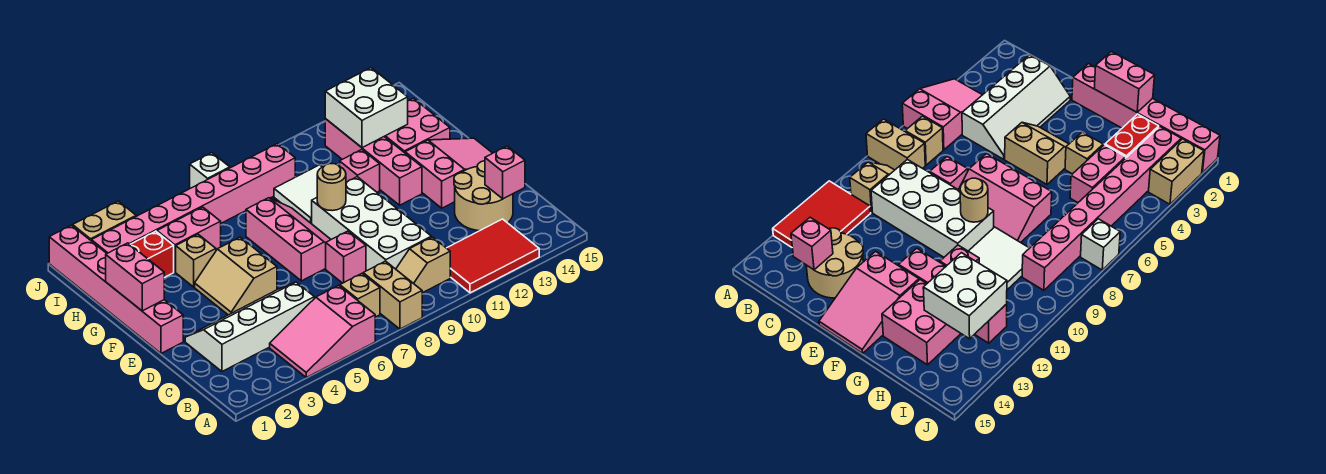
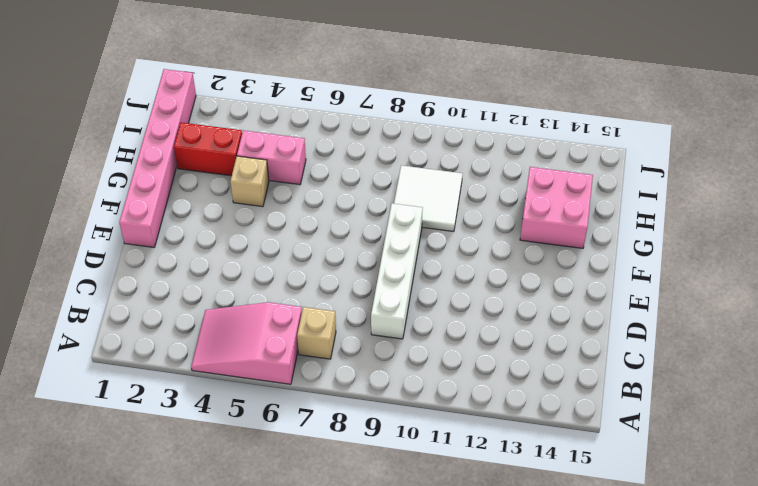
white brick C9:F9 level 1 -> white brick C9:F10 level 1
none -> tan brick A8:B8 level 1
none -> red tile A11:B13 level 1
none -> tan slope B9:B10 level 1 top 10

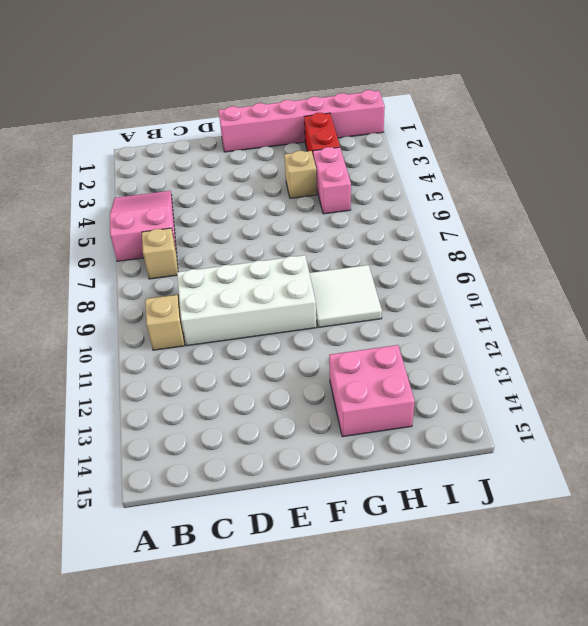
none -> tan brick A8:B8 level 1
none -> red tile A11:B13 level 1
none -> white slope C2:D5 level 1 top C

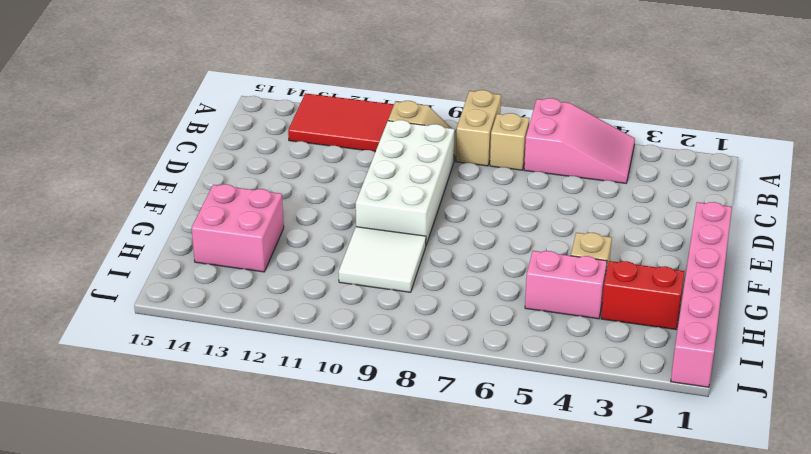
none -> white slope C2:D5 level 1 top C
none -> tan round brick C13:D14 level 1
none -> pink brick D8 level 1

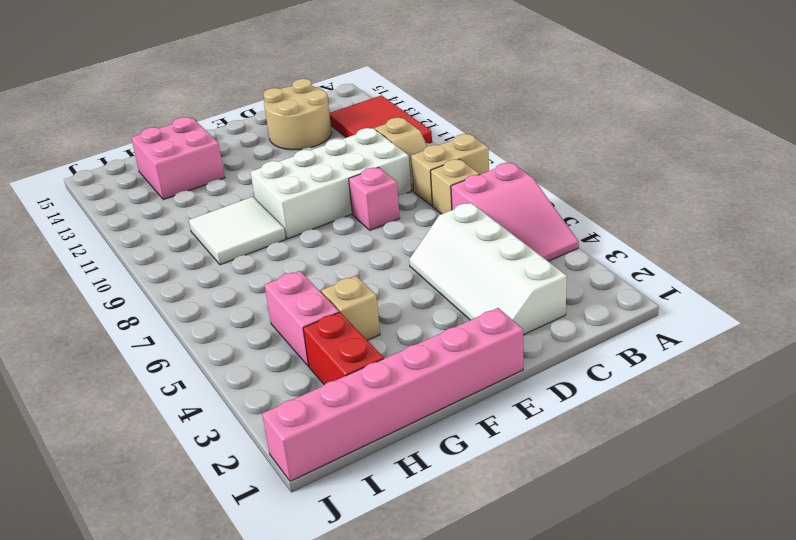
none -> tan slope E4:F5 level 1 top 5
none -> pink slope E7:G8 level 1 top 7
none -> pink slope E13:F15 level 1 top 13

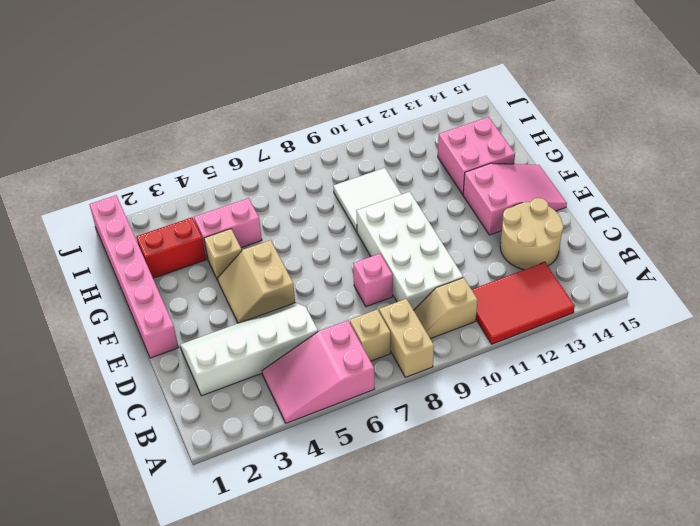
none -> pink slope E7:G8 level 1 top 7
none -> pink brick F12:I12 level 1
none -> pink brick G11 level 1

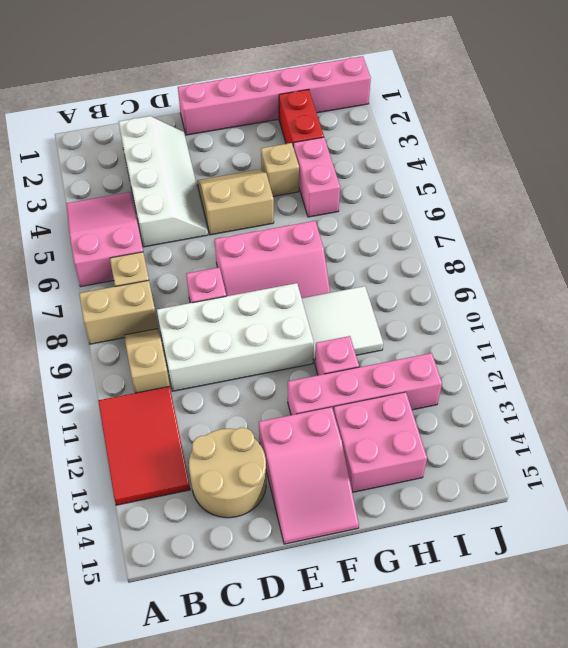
none -> pink brick I2:I9 level 1
none -> tan brick J2:J3 level 1
none -> white brick J7 level 1

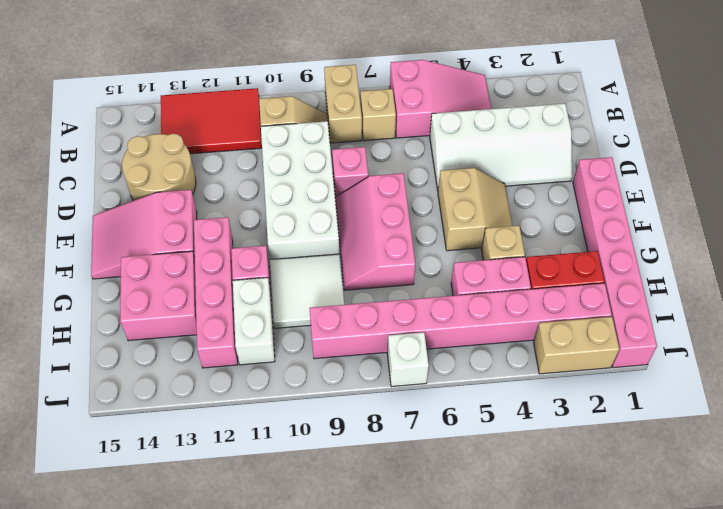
white brick H11:I11 level 1 -> none
none -> pink brick C14 level 2
none -> pink brick F1:G1 level 2
none -> tan round brick F9 level 2

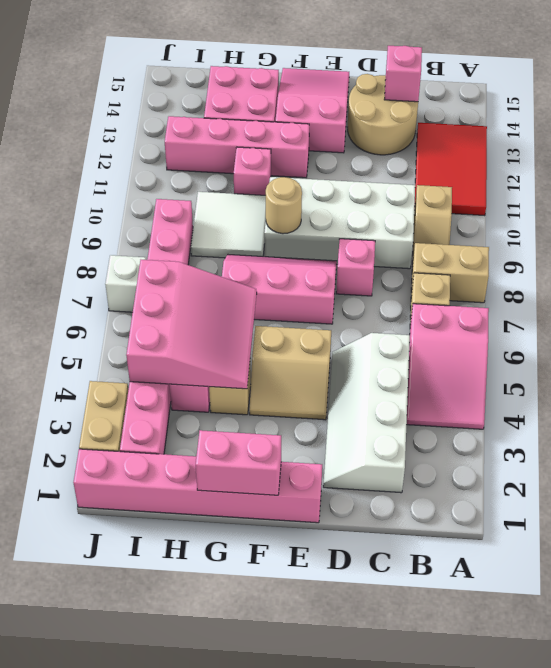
pink slope G4:I6 level 2 top I -> none
none -> red brick H2:H3 level 1
none -> white brick H12:I13 level 2

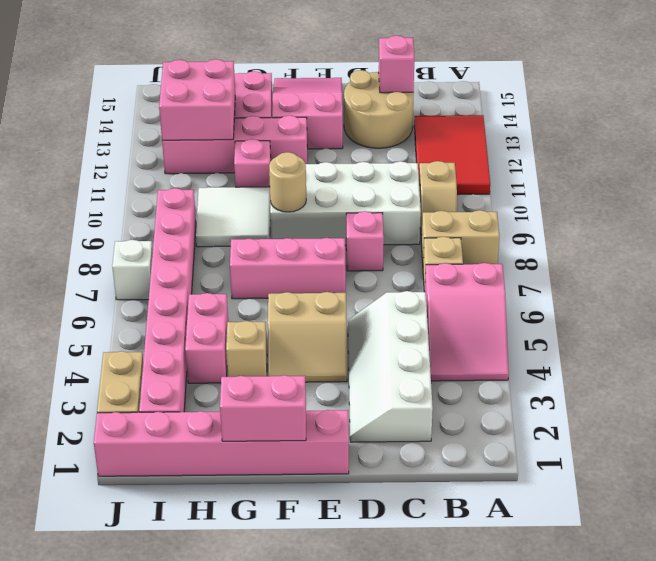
pink brick H12:I13 level 2 -> white brick H12:I13 level 2
none -> red brick H2:H3 level 1

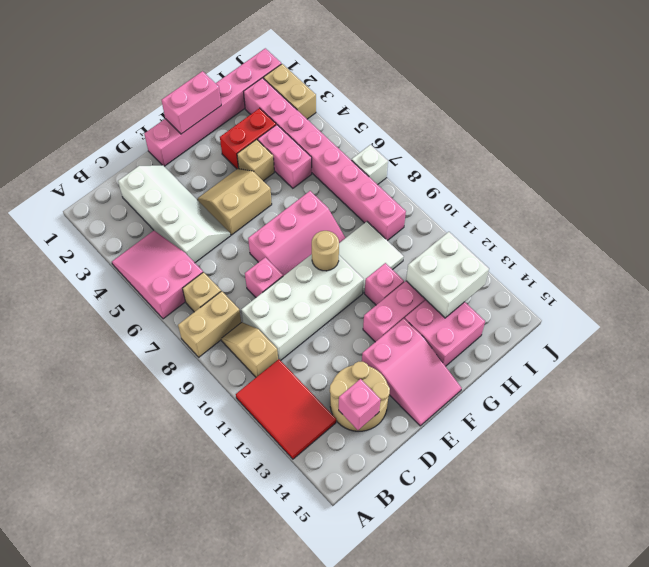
red brick G3:H3 level 1 -> red brick H2:H3 level 1

